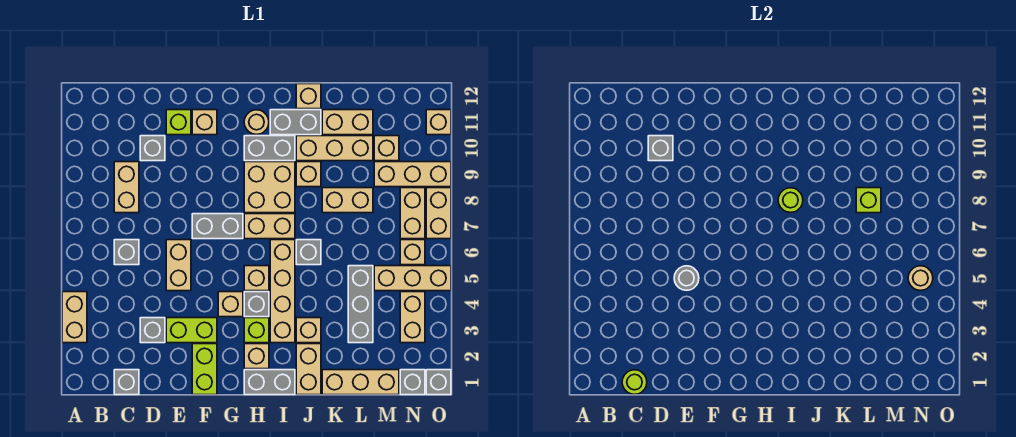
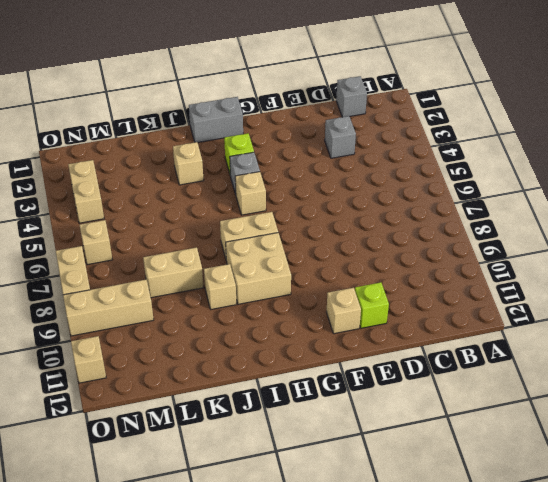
none -> tan brick A3:A4 level 1
none -> grey brick C6 level 1
none -> tan brick C8:C9 level 1
none -> grey brick D10 level 1

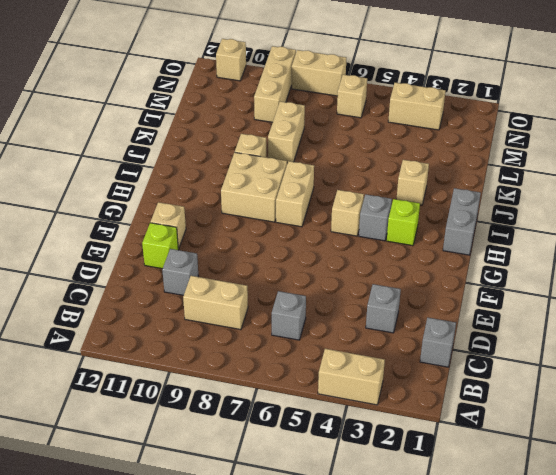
none -> lime brick E3:F3 level 1
none -> tan brick E5:E6 level 1
none -> lime brick F1:F2 level 1
none -> grey brick F7:G7 level 1

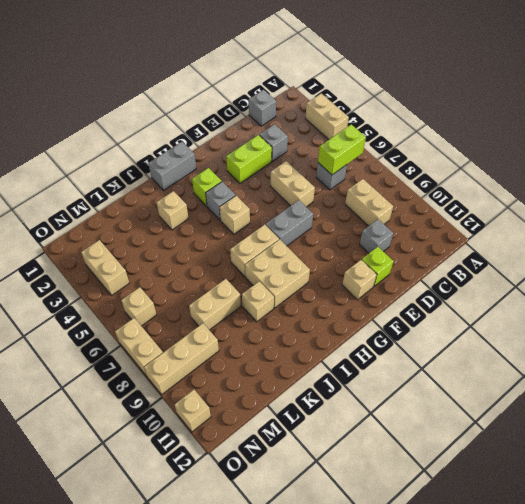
lime brick B6:C6 level 2 -> lime brick F1:F2 level 1
none -> tan brick G4 level 1
none -> tan brick H2 level 1
none -> grey brick H10:I10 level 1
none -> tan round brick H11 level 1

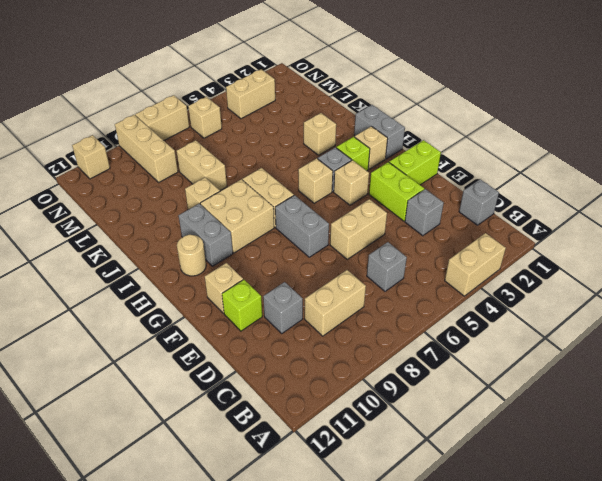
none -> tan brick I3:I6 level 1
none -> grey brick I11:J11 level 1
none -> tan brick J1:J2 level 1
none -> grey brick J6 level 1

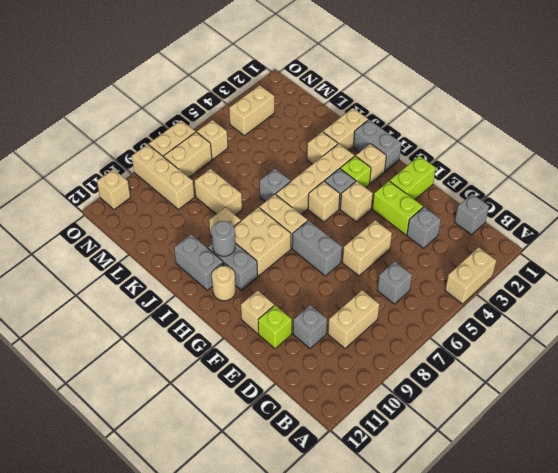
grey round brick I10 level 2 -> grey round brick E5 level 2
none -> tan brick J10:L10 level 1
none -> tan brick J12 level 1
none -> tan brick K1:M1 level 1
none -> tan brick K11:L11 level 1

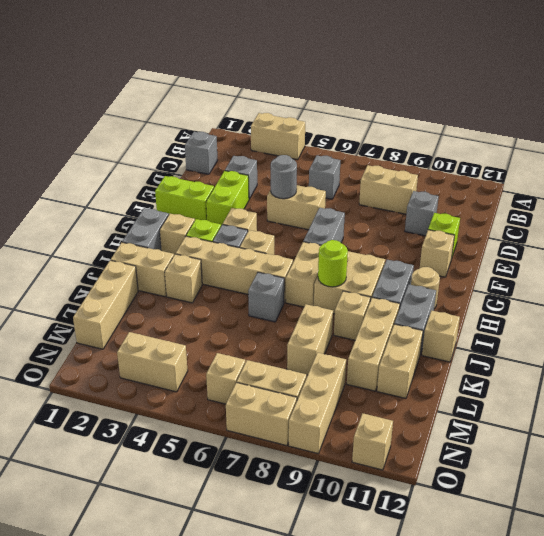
none -> grey brick L3:L5 level 1
none -> tan brick M5:O5 level 1
none -> tan brick M10 level 1
none -> grey brick N1 level 1

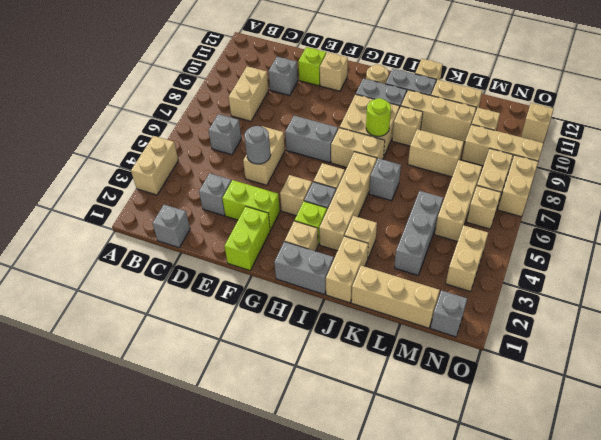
tan brick M5:M7 level 1 -> tan brick M5:O5 level 1
none -> grey brick O1 level 1
none -> lime round brick C1 level 2
none -> grey brick D10 level 2
none -> lime brick L8 level 2

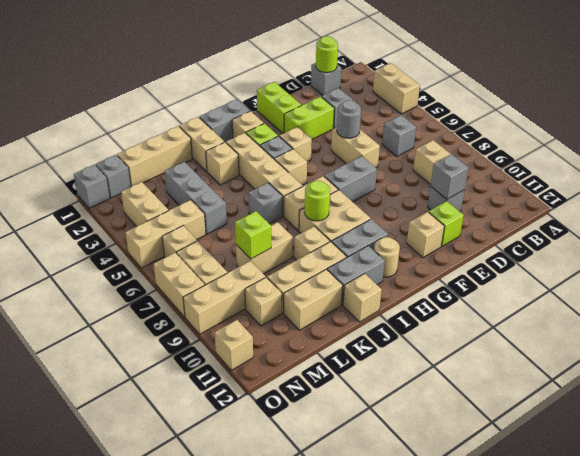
none -> tan round brick N5 level 2

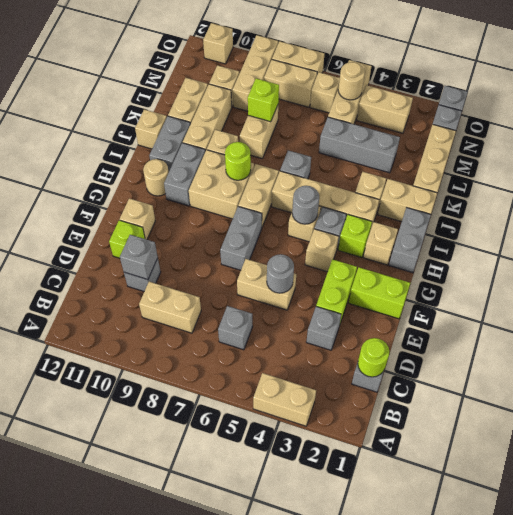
grey round brick H5 level 2 -> none

